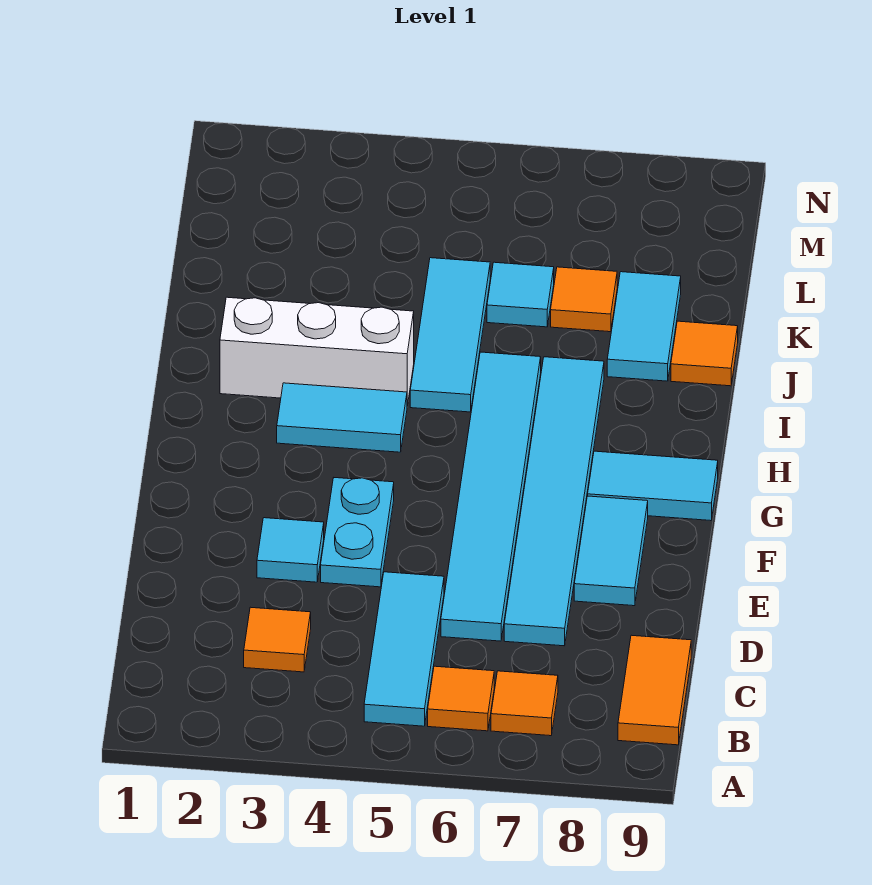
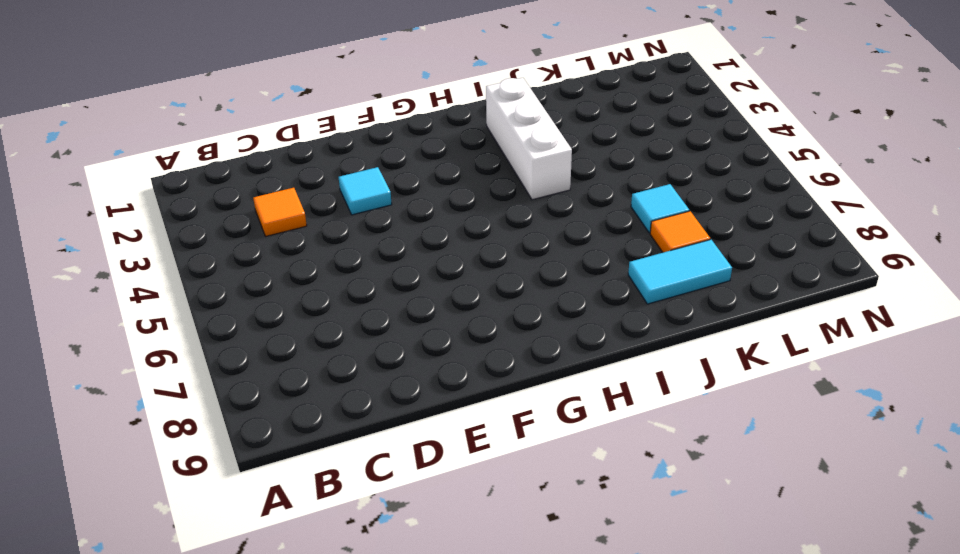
none -> cyan tile B5:D5 level 1
none -> orange tile B6 level 1
none -> orange tile B7 level 1

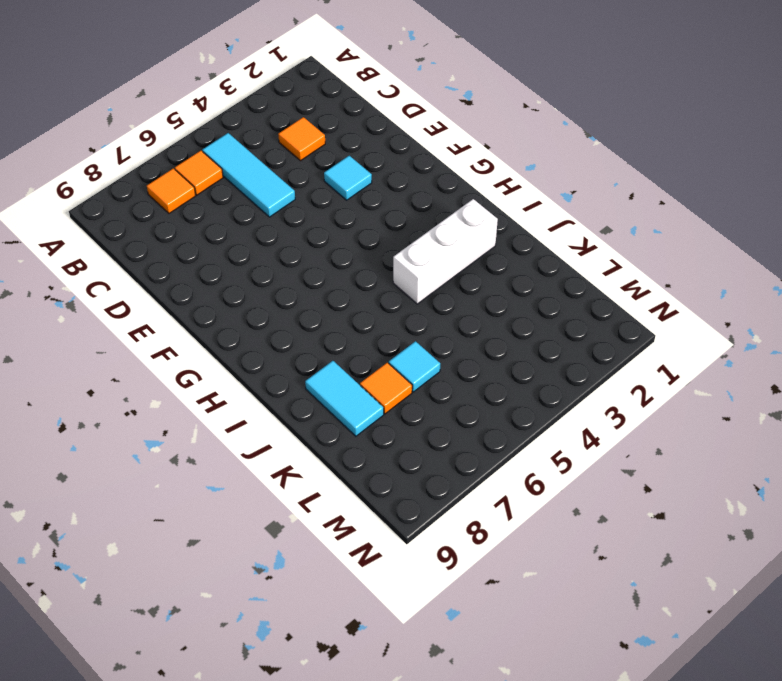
none -> orange tile B9:C9 level 1
none -> cyan tile D6:I6 level 1
none -> cyan tile D7:I7 level 1

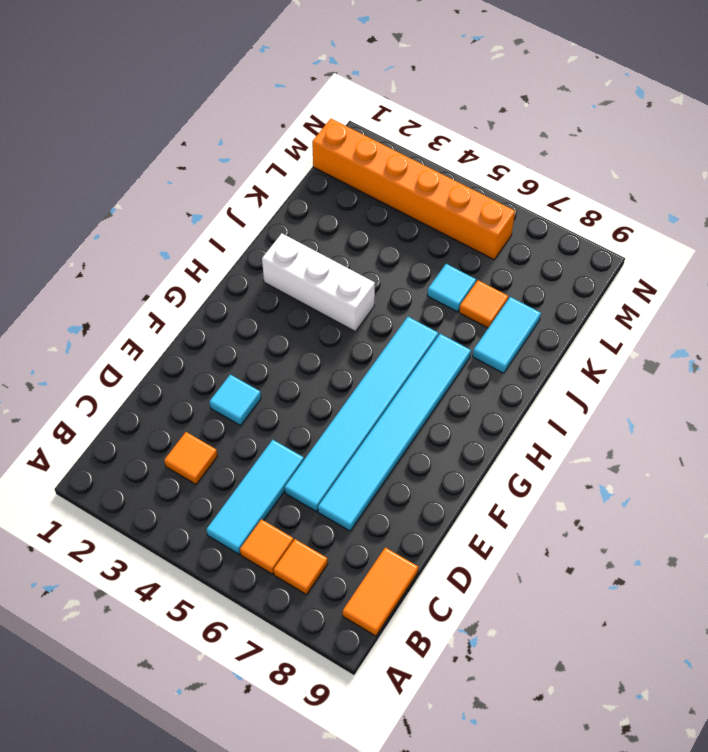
orange brick M1:M6 level 1 -> none
none -> cyan plate E4:F4 level 1
none -> cyan tile E8:F8 level 1
none -> cyan tile G8:G9 level 1

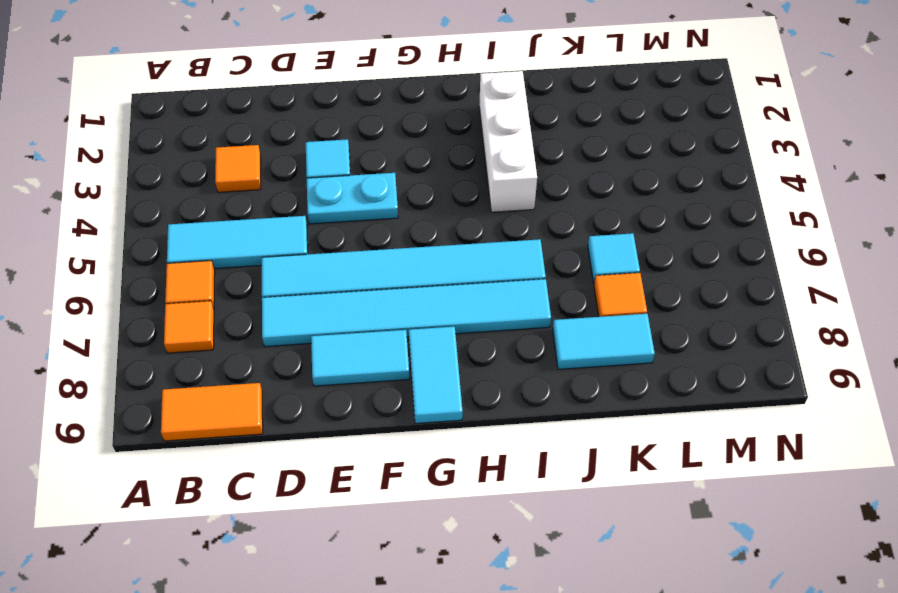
none -> cyan tile H3:H4 level 1
none -> cyan tile I5:K5 level 1
none -> orange tile J9 level 1

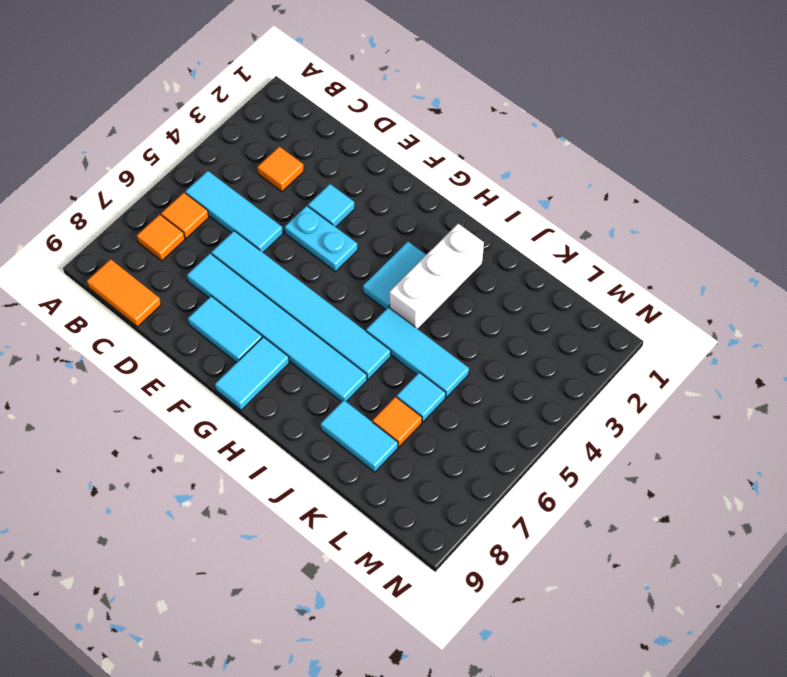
none -> orange tile J9 level 1

